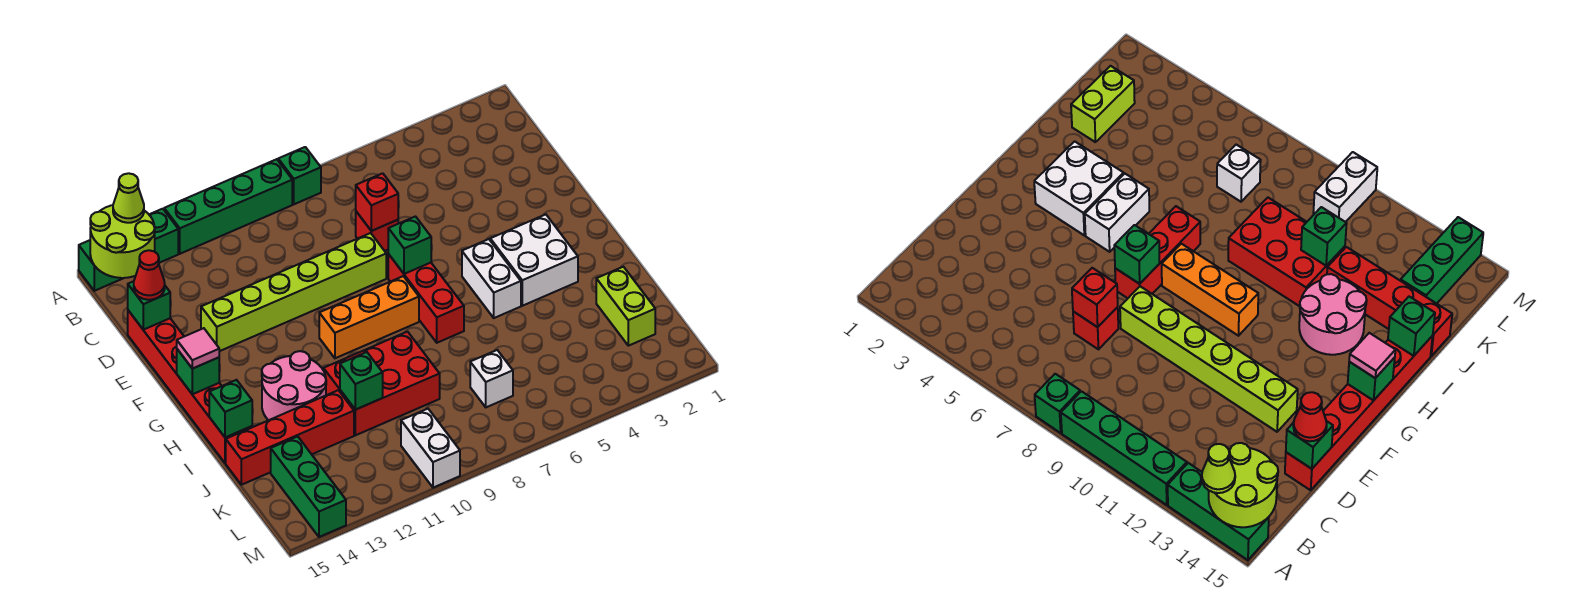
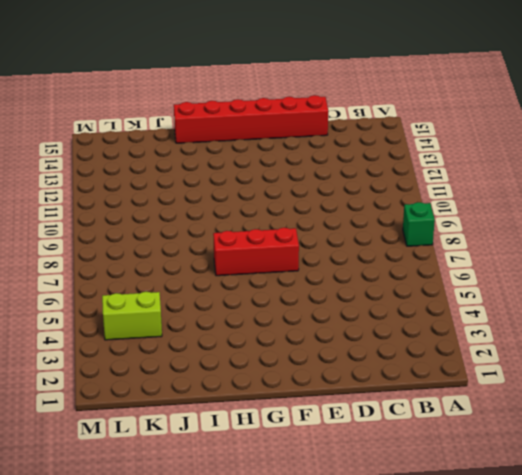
lime brick K4:L4 level 1 -> lime brick J2:K2 level 1
none -> green brick A9:A12 level 1
none -> green brick A13:A15 level 1
none -> red brick D7 level 1

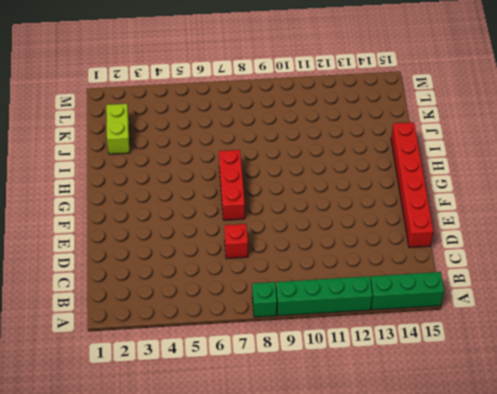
none -> lime brick E8:E13 level 1
none -> white brick G3:H4 level 1
none -> white brick G5:H5 level 1

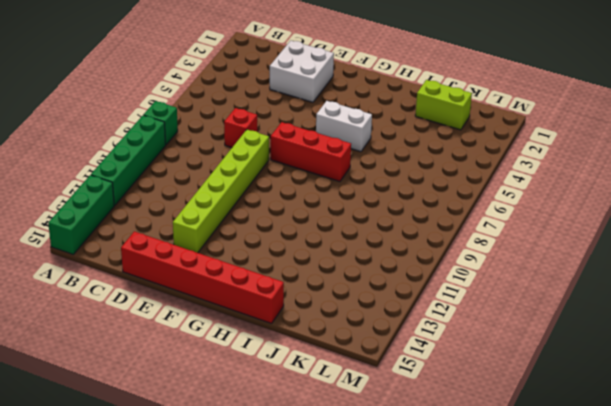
white brick D2:E3 level 1 -> white brick G3:H4 level 1
none -> orange brick G8:G10 level 1
none -> pink round brick H12:I13 level 1
none -> red brick I9:J11 level 1

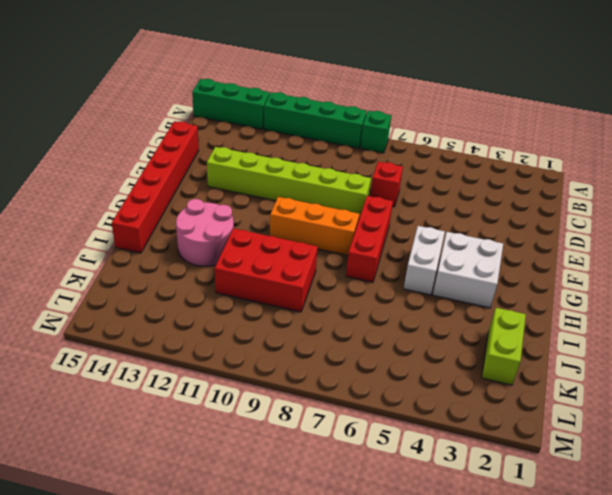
none -> red brick J12:J15 level 1
none -> white brick K7 level 1
none -> green brick K14:M14 level 1

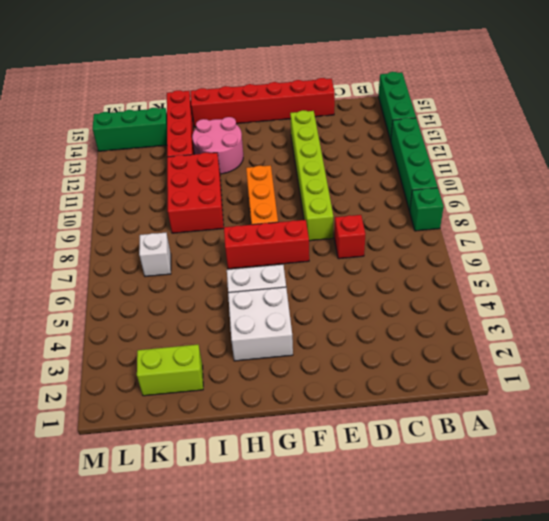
none -> white brick L10:M10 level 1
none -> lime round brick A14:B15 level 2
none -> red brick D7 level 2

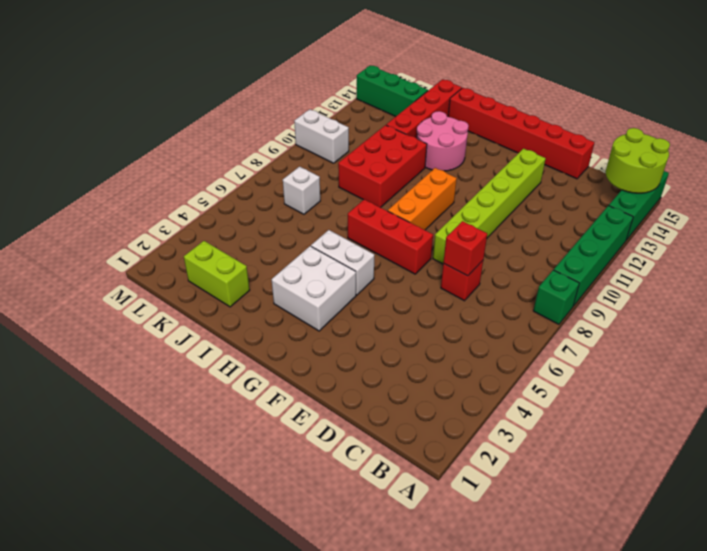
none -> green brick D15 level 2
none -> green brick F7 level 2
none -> green brick G15 level 2

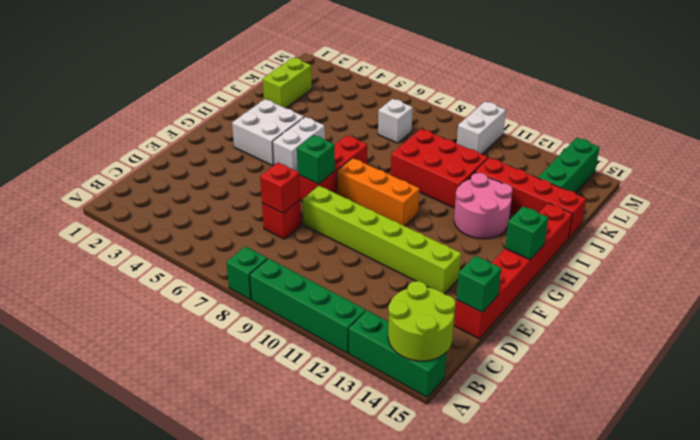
none -> green brick I15 level 2
none -> green brick J11 level 2
none -> lime cone A14 level 3

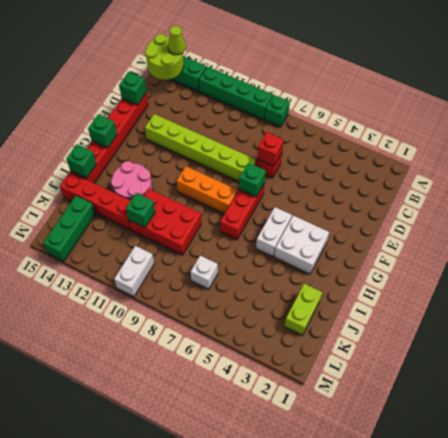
none -> red cone D15 level 3
none -> pink tile G15 level 3

